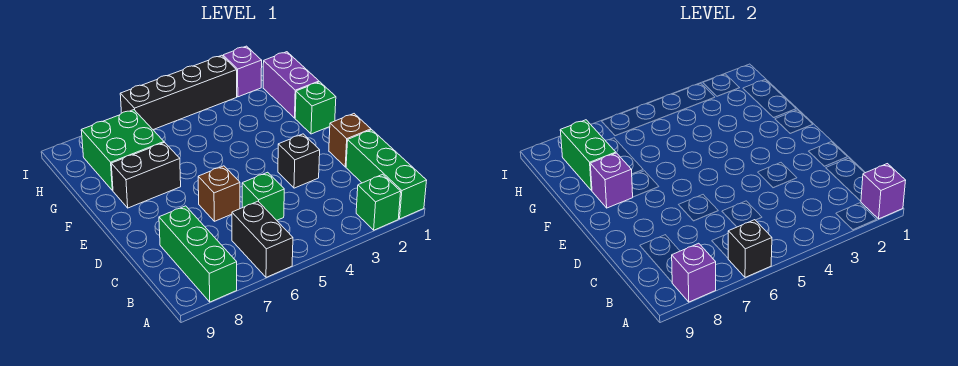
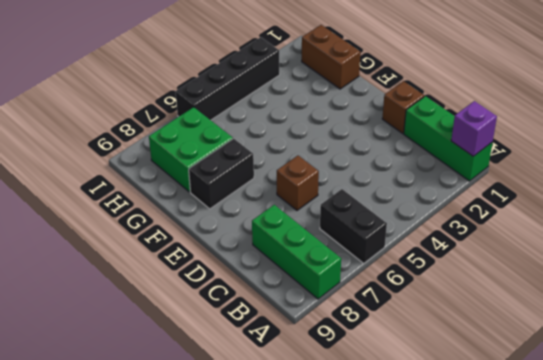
brown brick G1:H1 level 1 -> purple brick G1:H1 level 1
none -> green brick A2 level 1
none -> green brick C5 level 1
none -> black brick D3 level 1

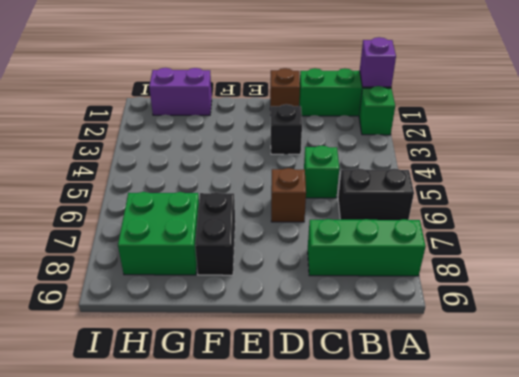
none -> green brick F1 level 1
none -> purple brick I2 level 1
none -> black brick I3:I6 level 1

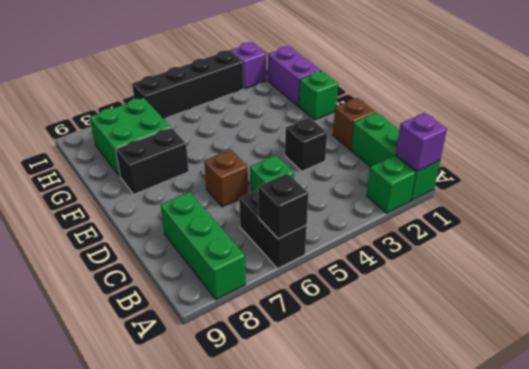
none -> purple brick A8 level 2
none -> purple brick F8 level 2
none -> green brick G8:H8 level 2

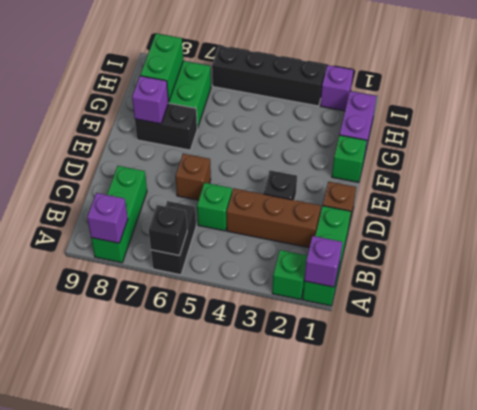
brown brick C2:C4 level 1 -> none

